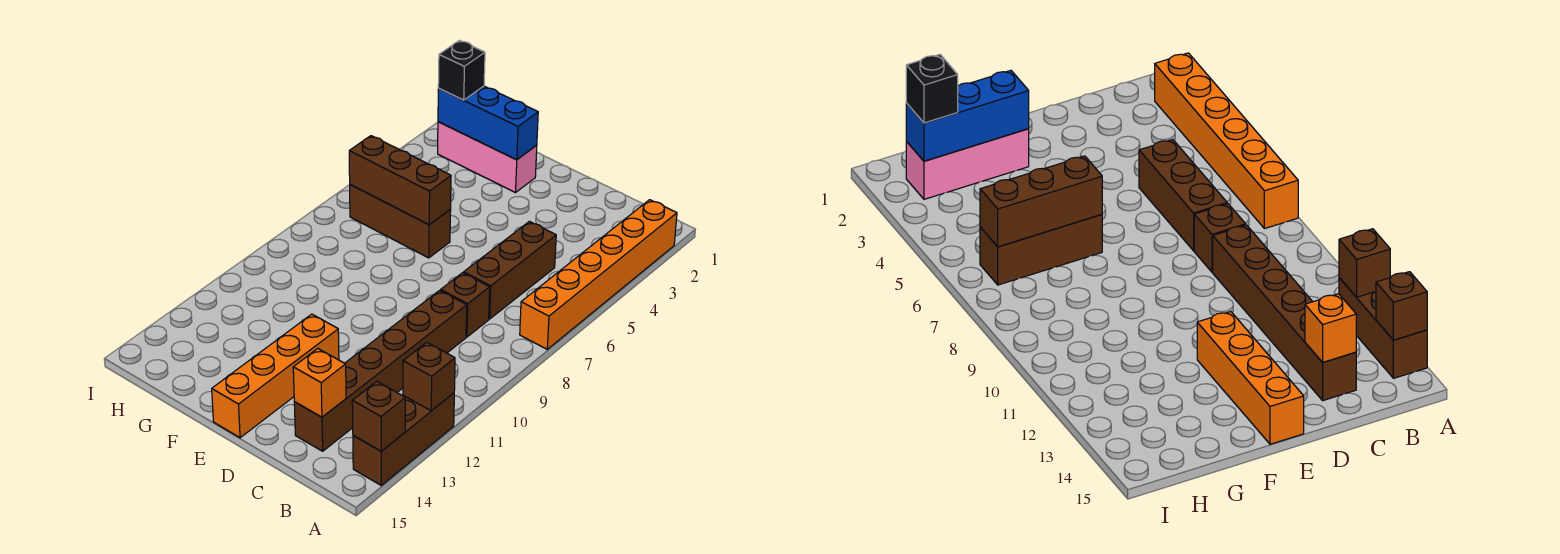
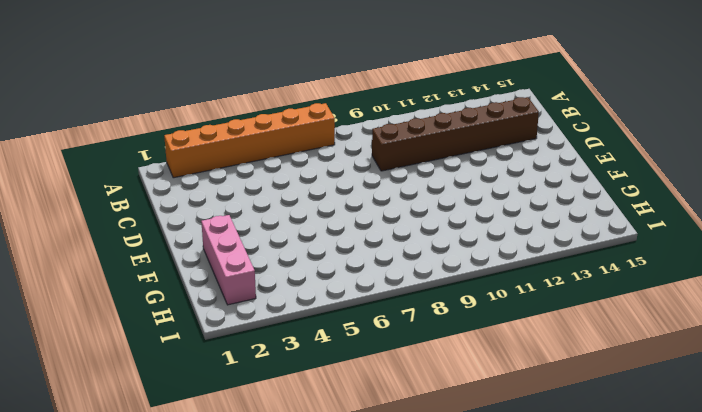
none -> brown brick A12:A14 level 1
none -> brown brick C5:C7 level 1
none -> brown brick C8 level 1

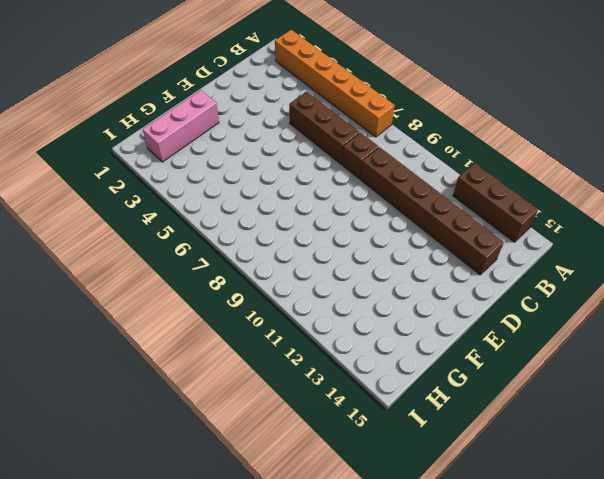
none -> orange brick E12:E15 level 1
none -> brown brick F6:H6 level 1
none -> brown brick A12 level 2

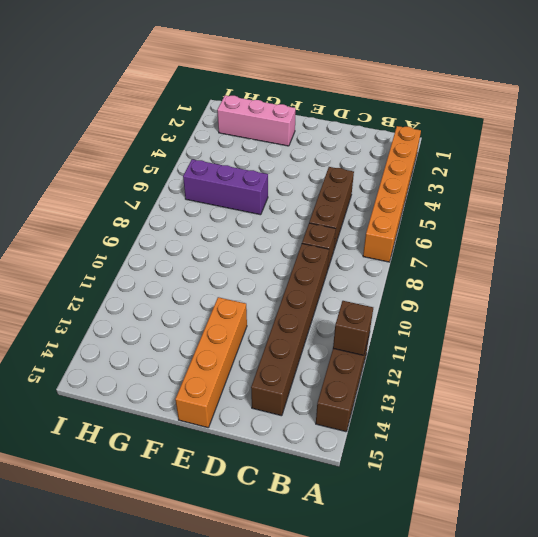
purple brick F6:H6 level 1 -> brown brick F6:H6 level 1
none -> brown brick A14 level 2
none -> orange brick C14 level 2
none -> blue brick F2:H2 level 2

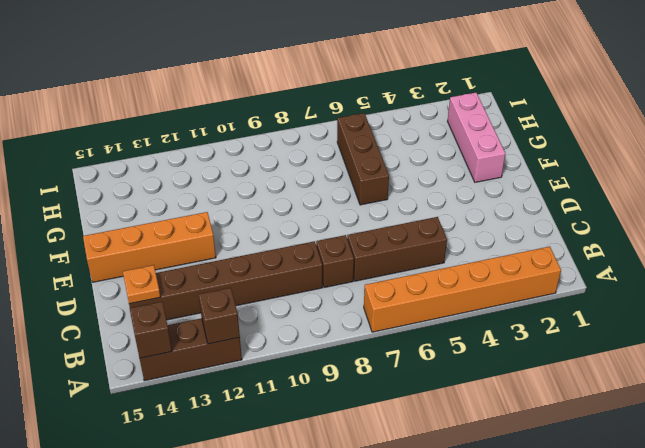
orange plate C14 level 2 -> orange brick C14 level 2
none -> blue brick F2:H2 level 2
none -> brown brick F6:H6 level 2
none -> black brick H2 level 3

